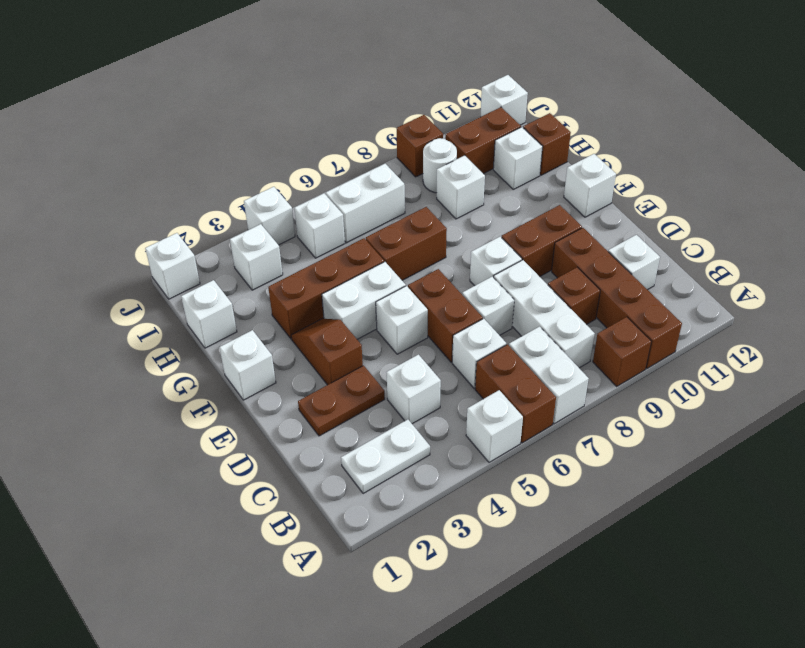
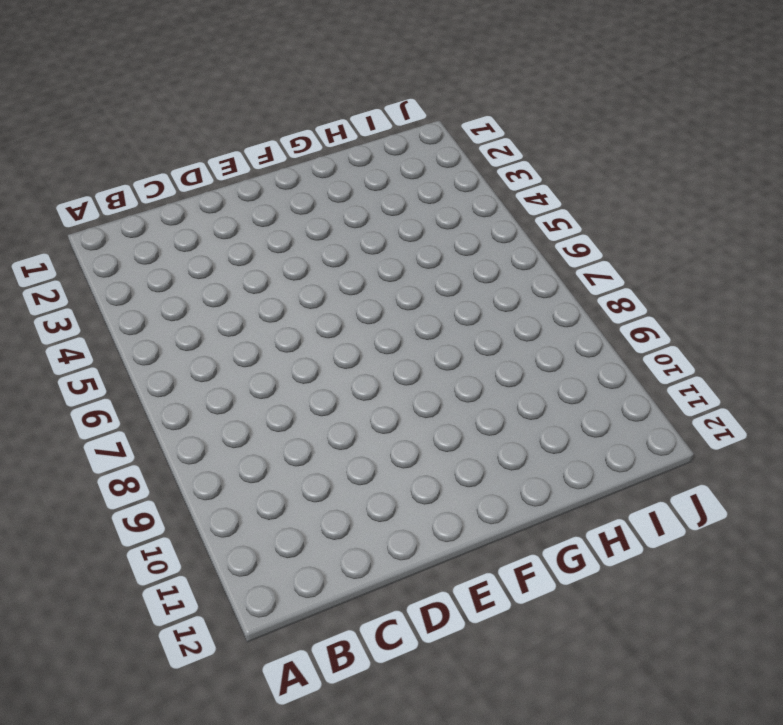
none -> white brick A5 level 1
none -> brown brick A6:B6 level 1
none -> white brick A7:B7 level 1
none -> brown brick A9 level 1

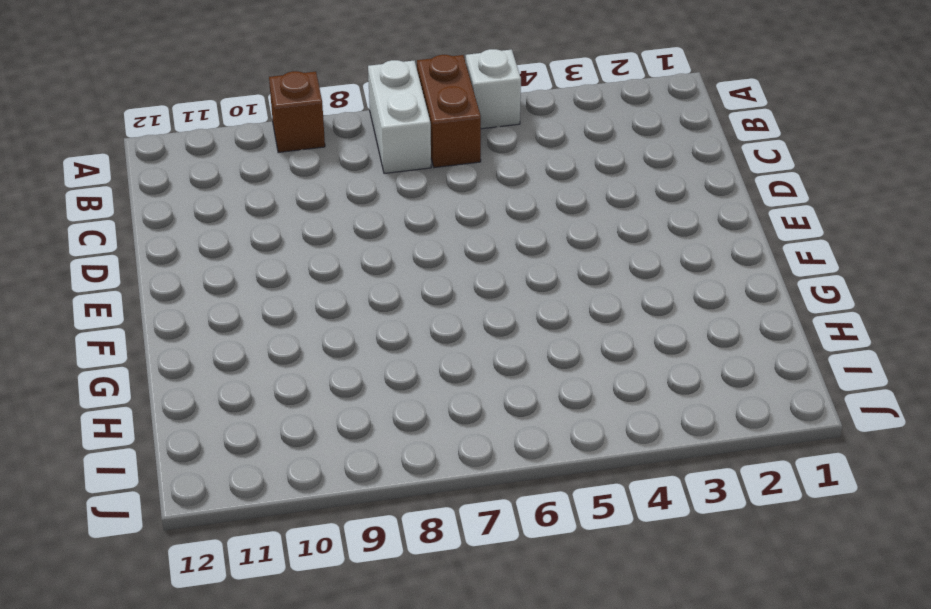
none -> brown brick A10:D10 level 1
none -> white plate B2:B3 level 1
none -> white brick B8:D8 level 1
none -> white brick C4 level 1

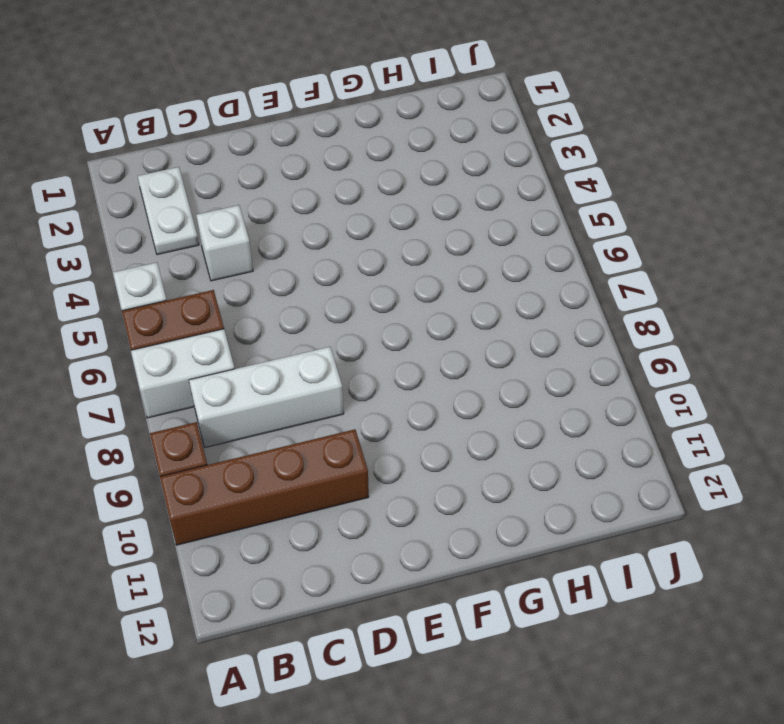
none -> white brick C6 level 1
none -> brown brick C9 level 1
none -> white brick C11 level 1
none -> brown plate D2:D3 level 1

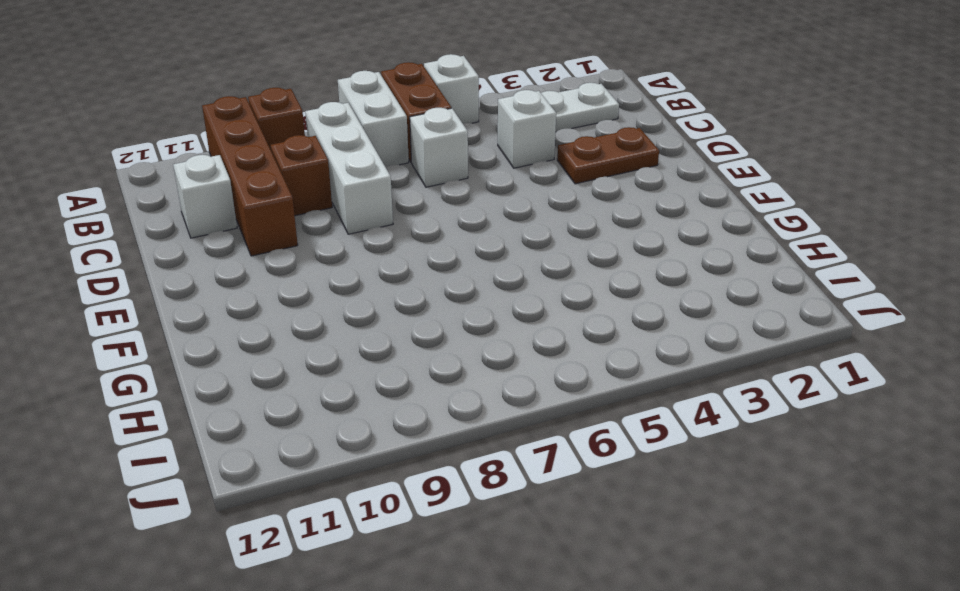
none -> brown brick D6:E6 level 1
none -> white brick D7 level 1
none -> brown slope E3:F3 level 1 top E
none -> white brick E5 level 1

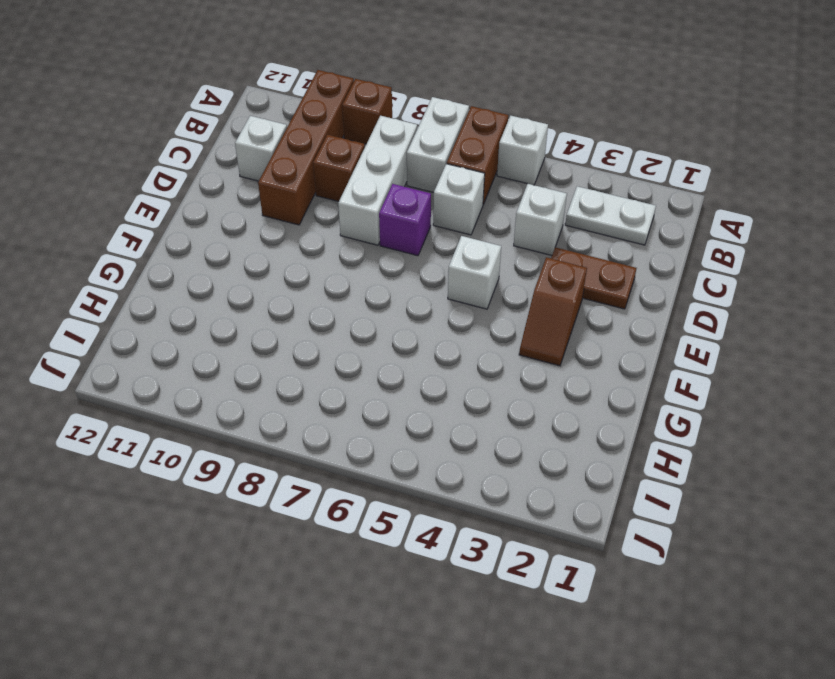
purple brick D7 level 1 -> white brick D7 level 1
none -> brown brick D6:E6 level 1
none -> white brick E8 level 1
none -> brown brick E9:E10 level 1
none -> white brick F1 level 1

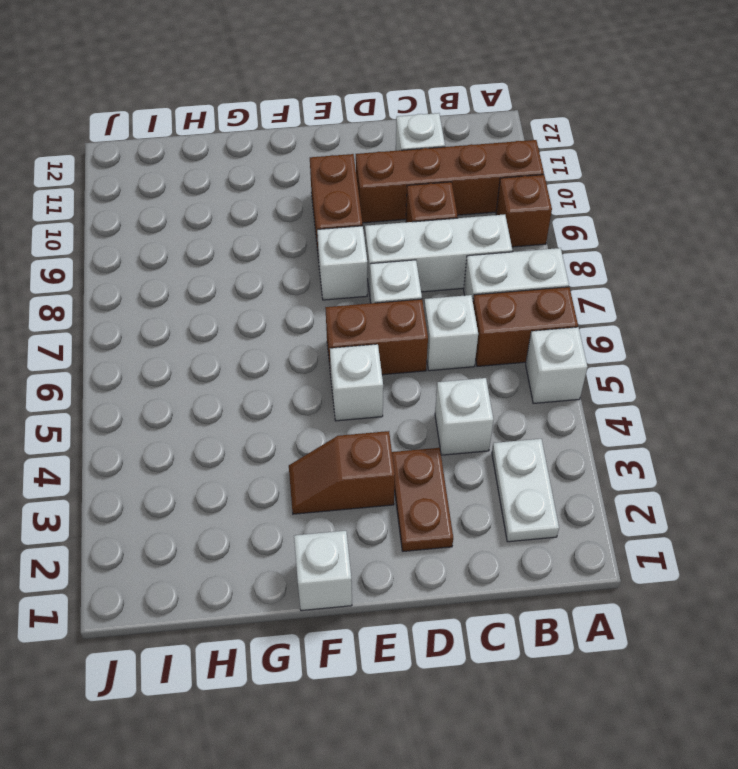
none -> white brick F4:F5 level 1
none -> white brick F12 level 1
none -> brown brick G3:G5 level 1
none -> brown brick G6:G7 level 1

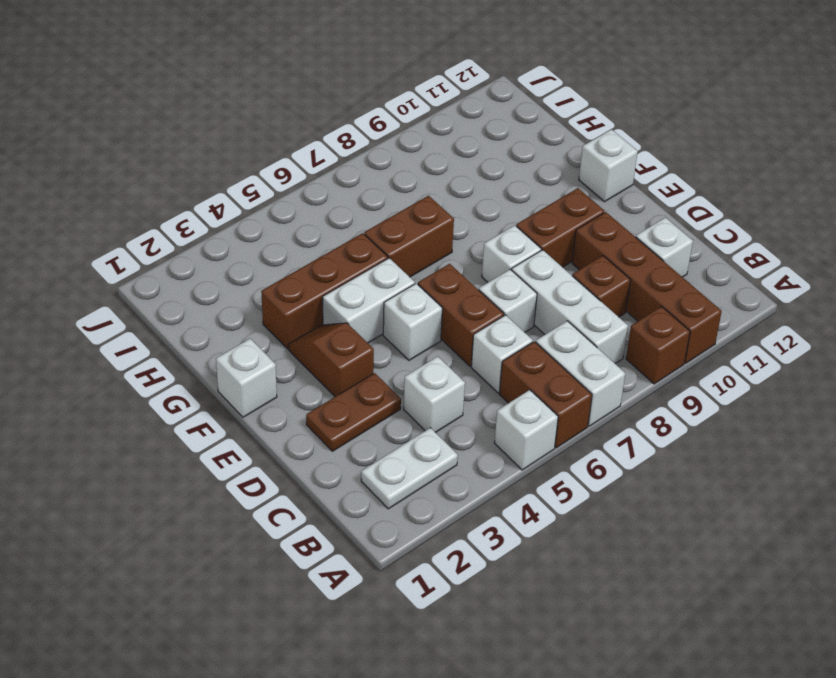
none -> white brick H1 level 1
none -> white brick H9 level 1
none -> white brick H11 level 1
none -> brown brick H12 level 1

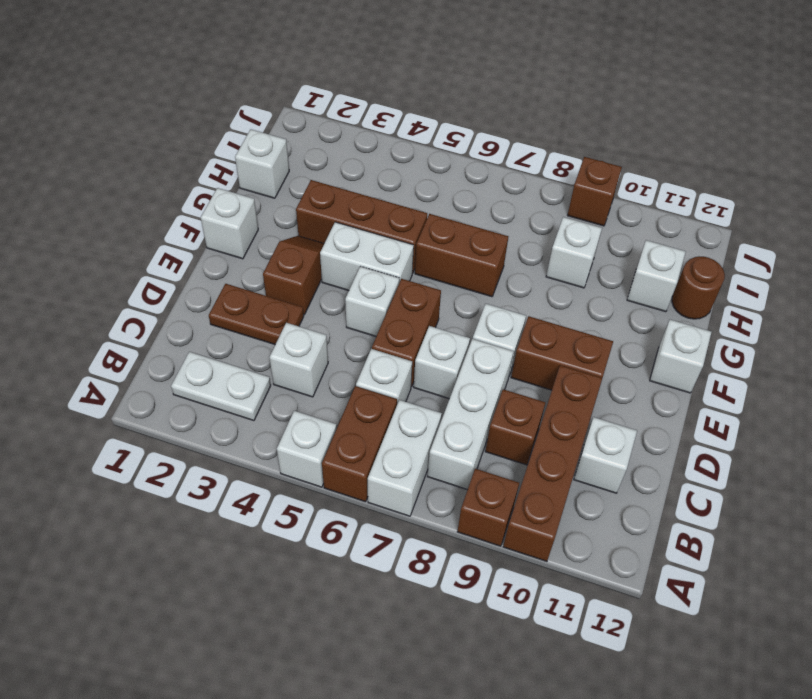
brown round brick H12 level 1 -> brown brick H12 level 1
none -> white brick I3 level 1
none -> white brick I5 level 1
none -> white brick I6:I7 level 1
none -> white round brick I9 level 1

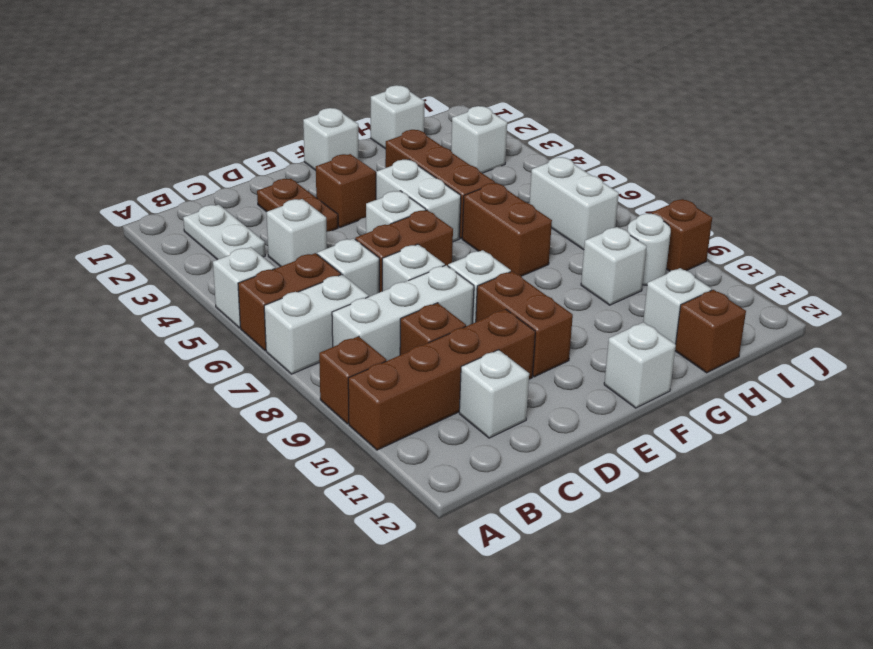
none -> white brick I5 level 1
none -> brown brick I10:I11 level 1
none -> white brick J1 level 1
none -> white brick J4 level 1

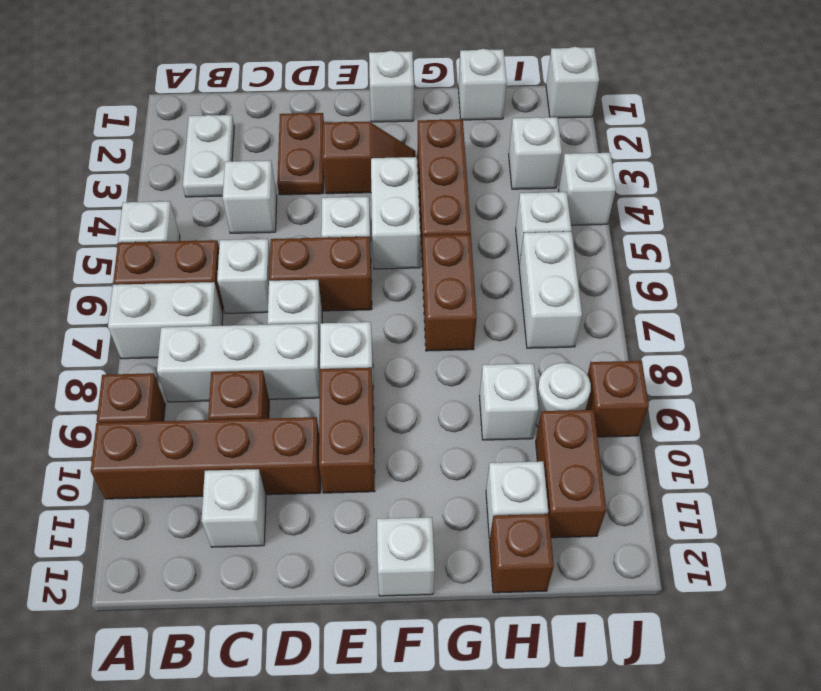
none -> white brick J12 level 1

